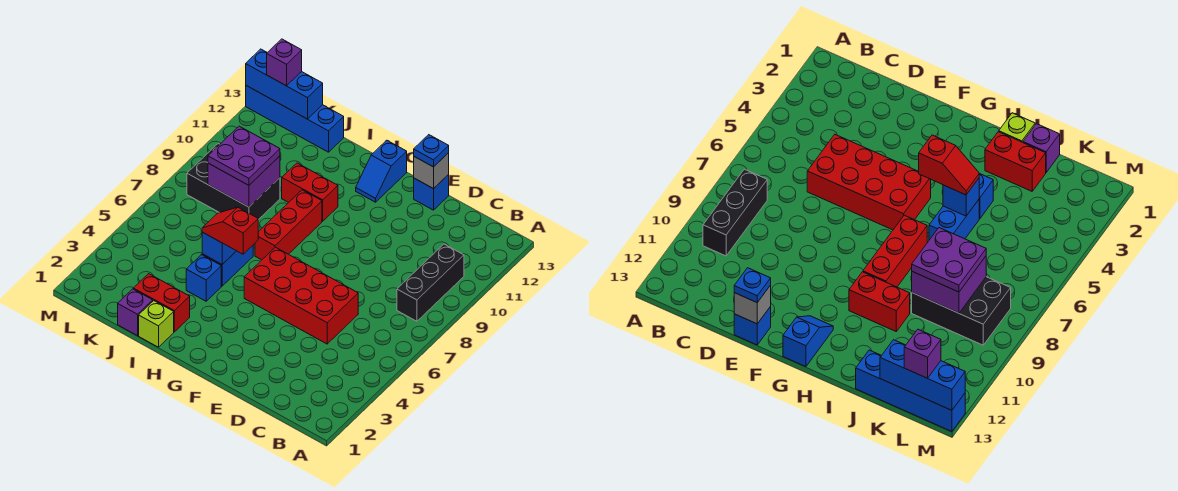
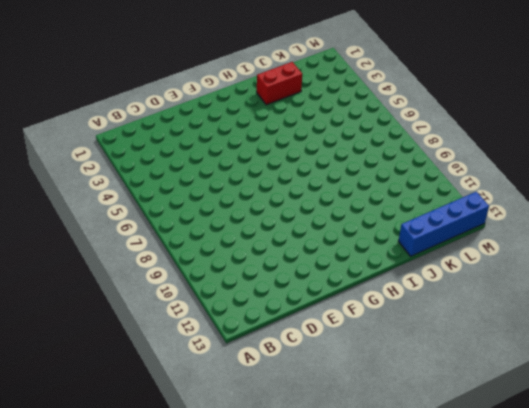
none -> black brick B8:B10 level 1
none -> red brick D5:G6 level 1
none -> blue brick E13 level 1

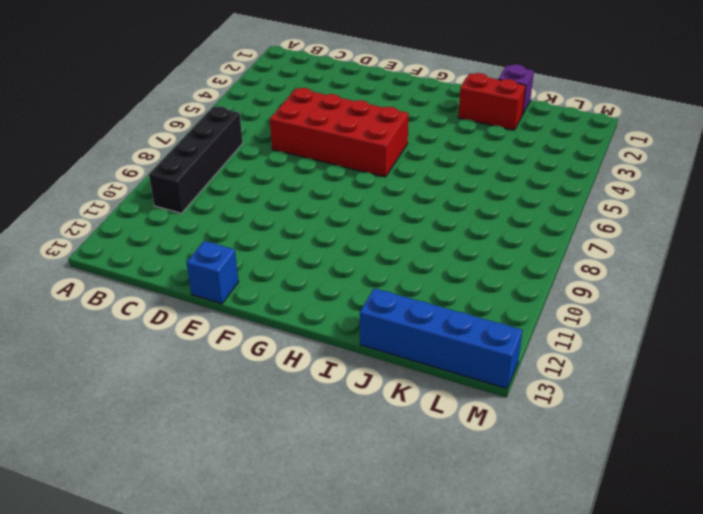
black brick B7:B10 level 1 -> black brick B8:B10 level 1
none -> blue slope G12:G13 level 1 top 13
none -> red brick H7:H9 level 1
none -> red brick H10:I10 level 1

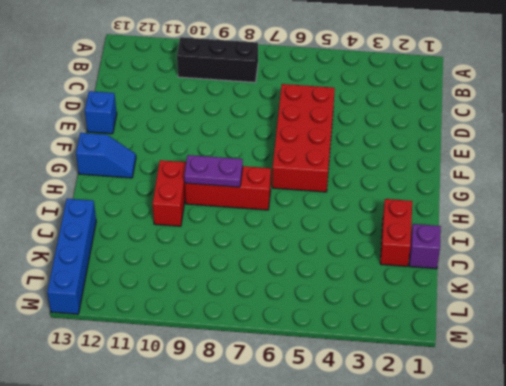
purple plate H8:H9 level 2 -> none
none -> lime brick I1 level 1
none -> blue brick I4 level 1
none -> blue brick I5:I6 level 1

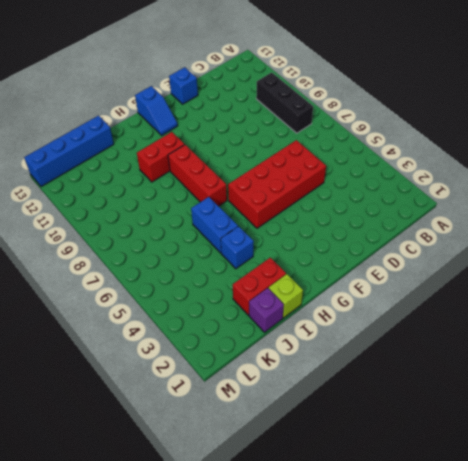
none -> black brick J8:L9 level 1
none -> grey brick E13 level 2
none -> blue brick I5 level 2

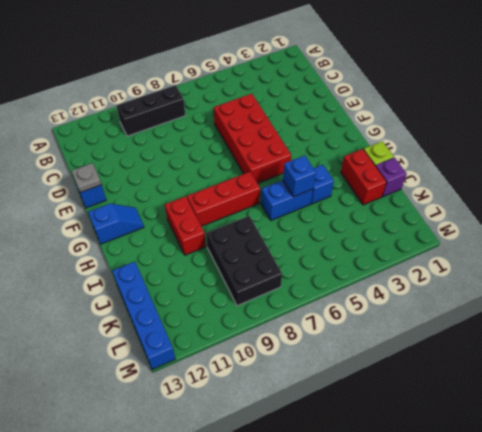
grey plate E13 level 2 -> grey brick E13 level 2
none -> purple brick J8:K9 level 2
none -> blue brick K13:M13 level 2
none -> blue plate E13 level 3

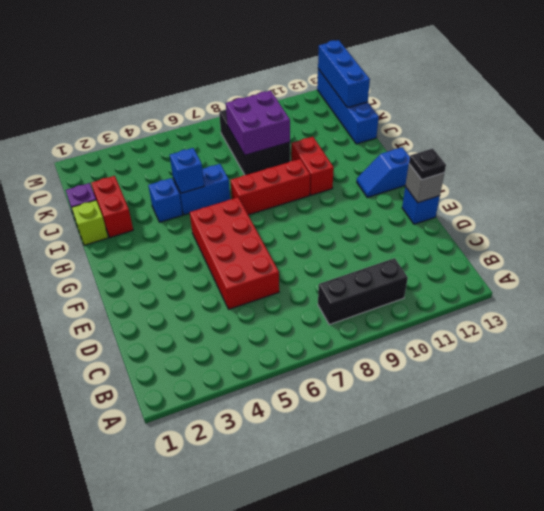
black plate E13 level 3 -> blue plate E13 level 3
none -> red slope H5:I5 level 3 top H
none -> purple plate J8:K9 level 3
none -> purple brick L13 level 3

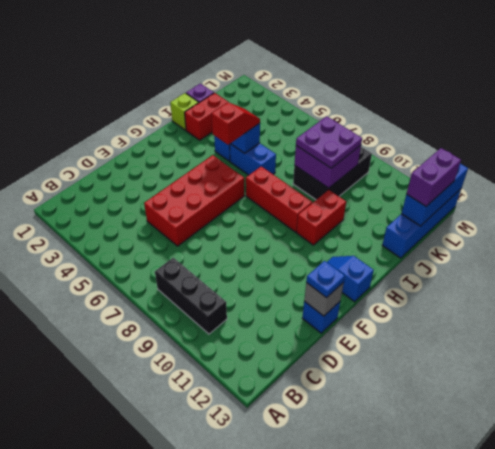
purple brick K13:L13 level 3 -> purple brick L13 level 3

